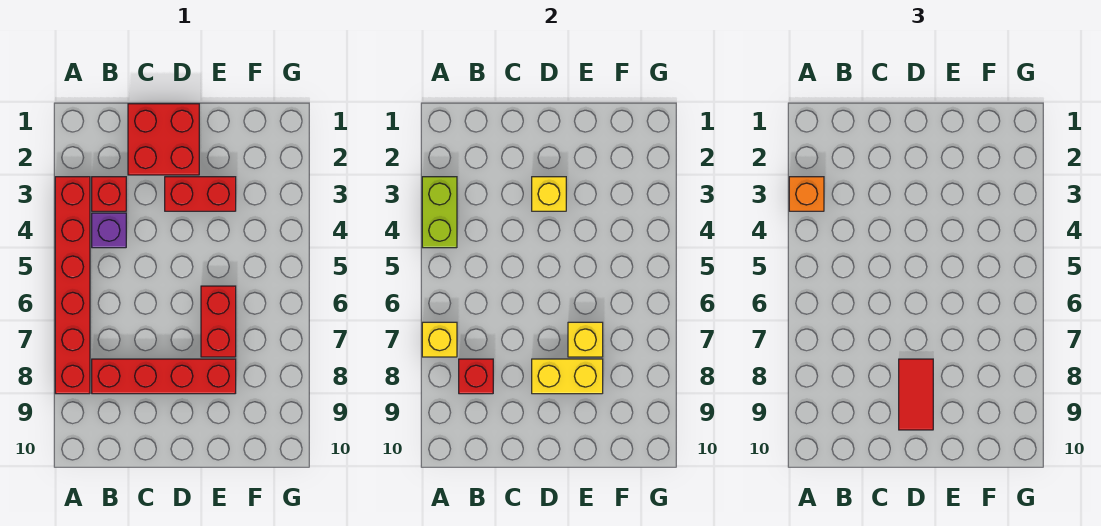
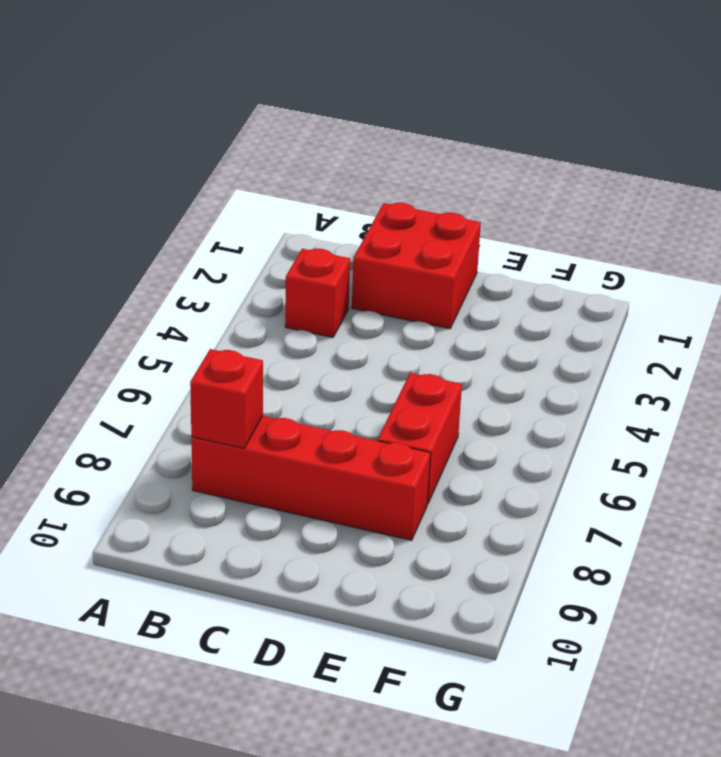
none -> red brick A3:A8 level 1
none -> purple brick B4 level 1
none -> red brick D3:E3 level 1

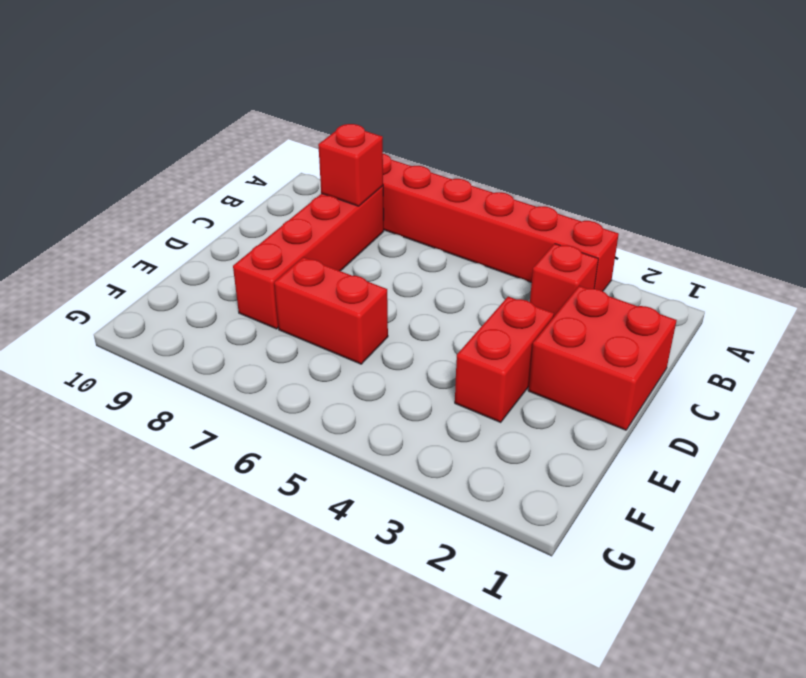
none -> purple brick B4 level 1
none -> lime brick A3:A4 level 2
none -> yellow brick A7 level 2

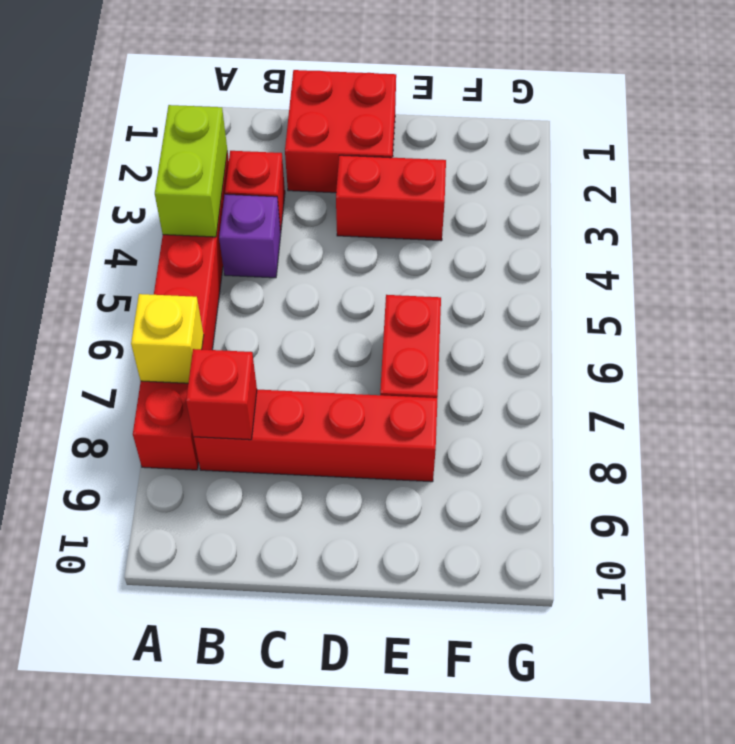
none -> yellow brick D3 level 2
none -> yellow brick D8:E8 level 2
none -> yellow brick E7 level 2

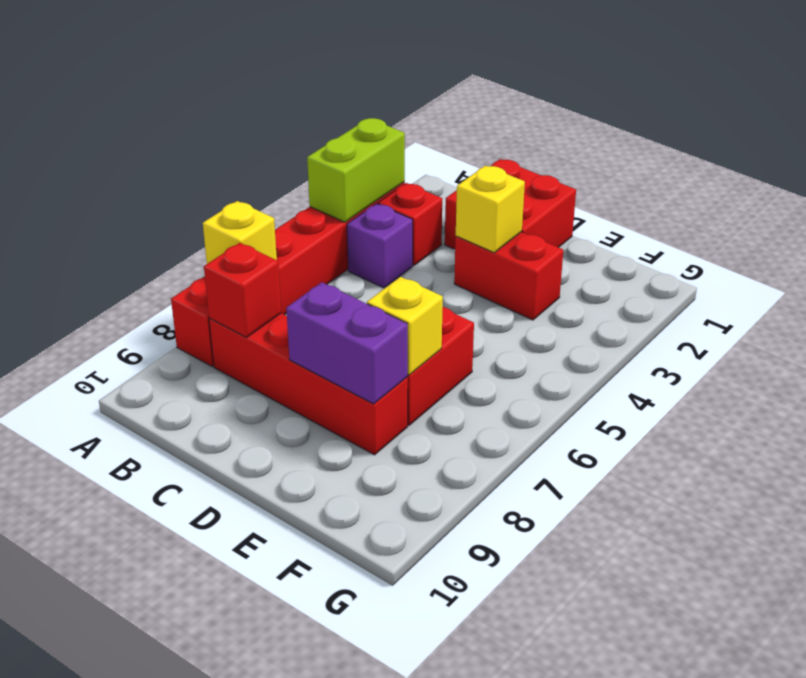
purple brick D8:E8 level 2 -> yellow brick D8:E8 level 2
none -> orange brick A3 level 3
none -> red tile D8:D9 level 3

